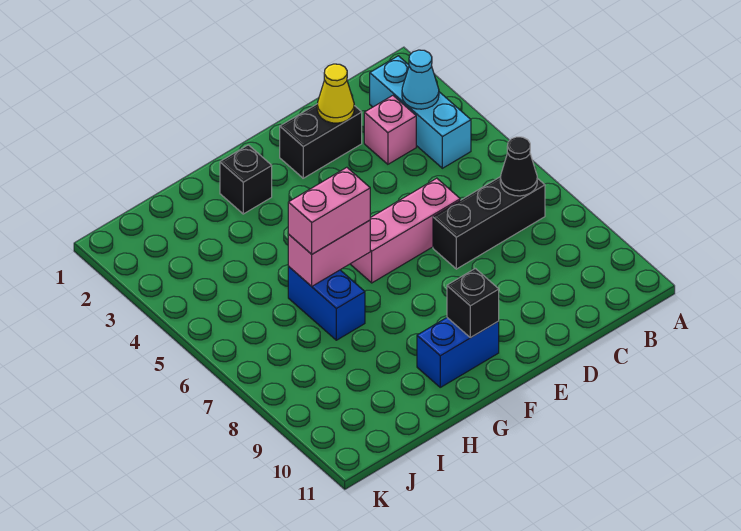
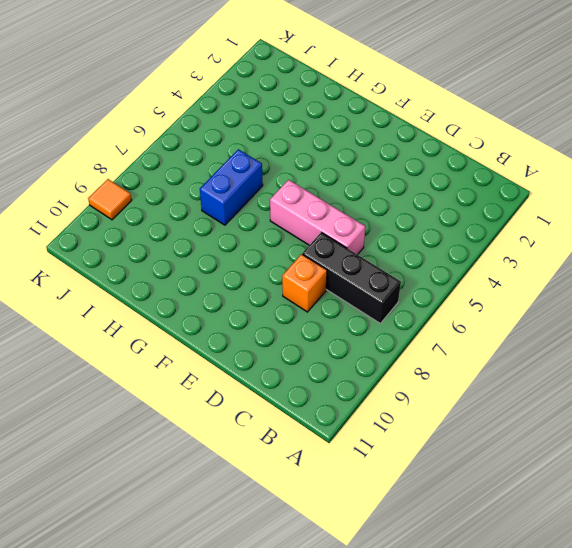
orange brick D8 level 1 -> none
orange tile K9 level 1 -> none
none -> cyan brick B2:B4 level 1
none -> pink brick C3 level 1
none -> black brick D2:E2 level 1

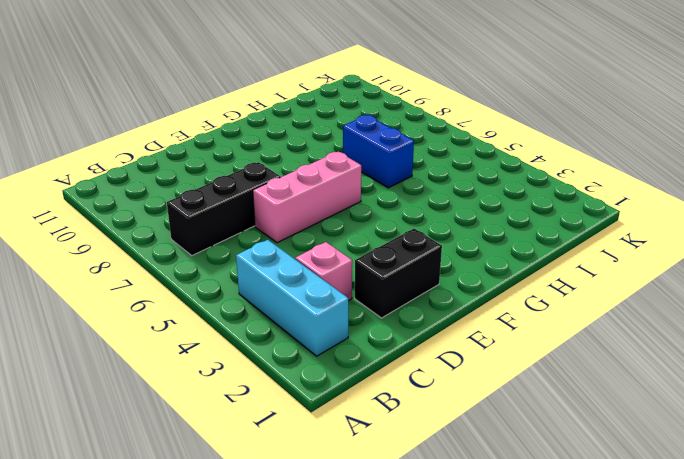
none -> blue brick F10:G10 level 1
none -> black brick G2 level 1
none -> cyan cone B3 level 2

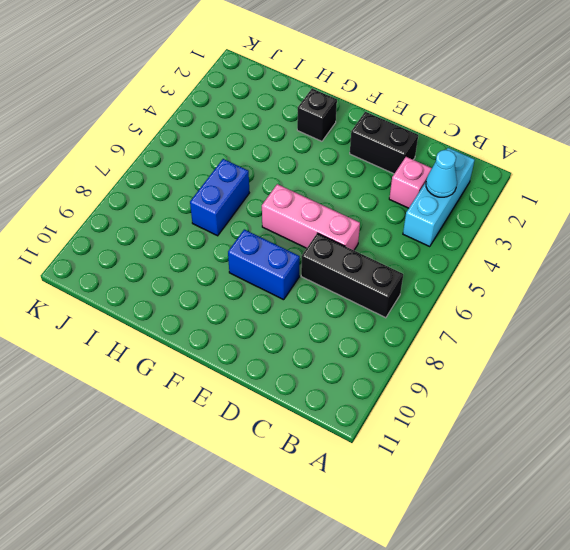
blue brick E8:F8 level 1 -> blue brick F10:G10 level 1
none -> black cone B7 level 2
none -> yellow cone D2 level 2
none -> black brick F10 level 2

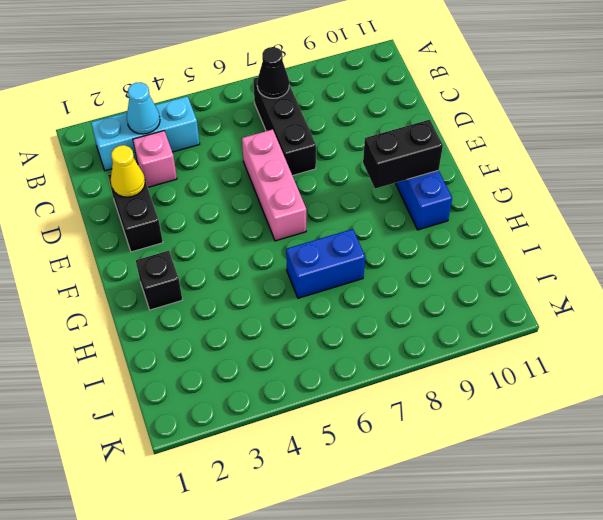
black brick F9:F10 level 2 -> black brick F10 level 2
none -> pink brick G6:H6 level 2
none -> pink brick G6:H6 level 3

